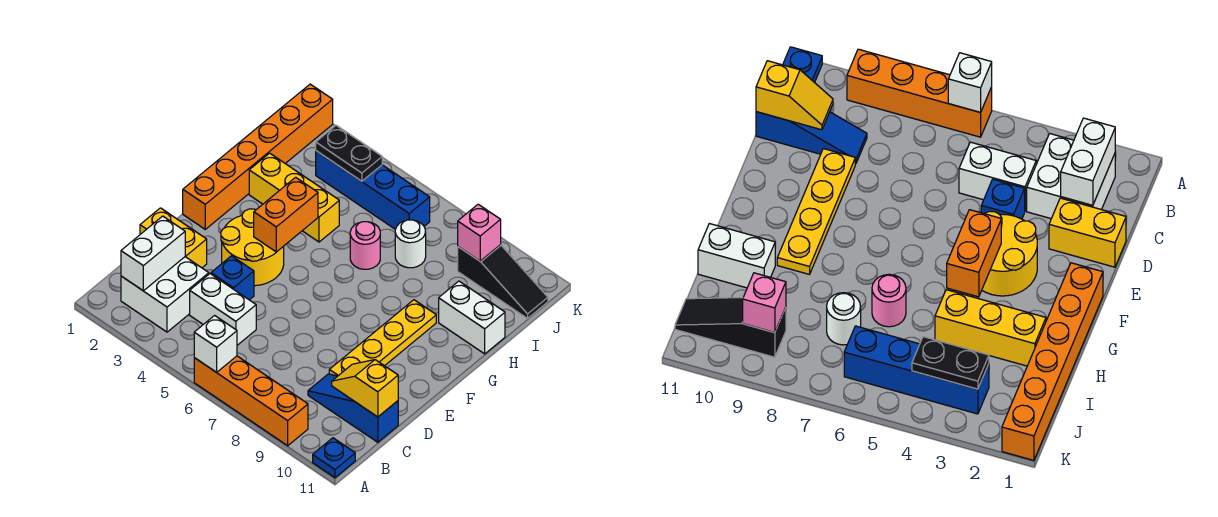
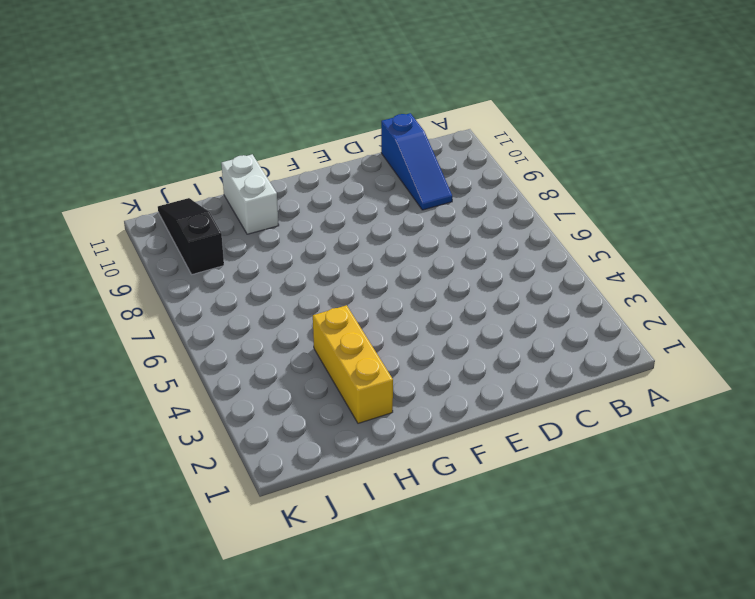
none -> orange brick A6:A9 level 1
none -> blue plate A11 level 1
none -> white brick B2:C3 level 1

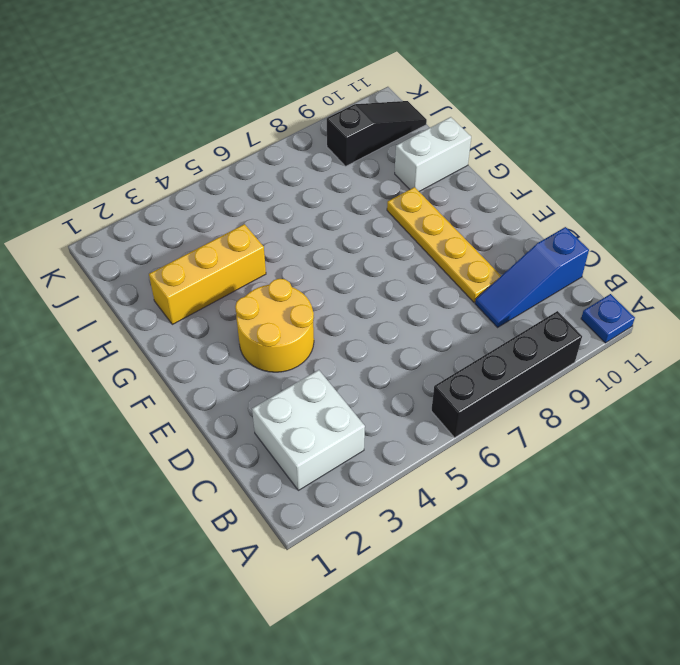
black brick A6:A9 level 1 -> orange brick A6:A9 level 1
none -> white brick C4:C5 level 1
none -> yellow brick D1:D2 level 1
none -> blue brick D4 level 1

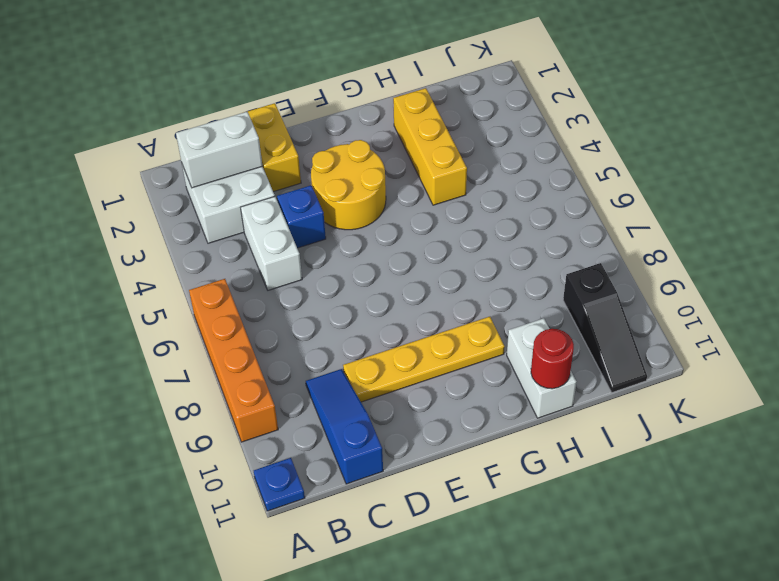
red round brick H11 level 2 -> none
none -> orange brick F1:K1 level 1
none -> pink round brick H6 level 1
none -> white round brick I7 level 1

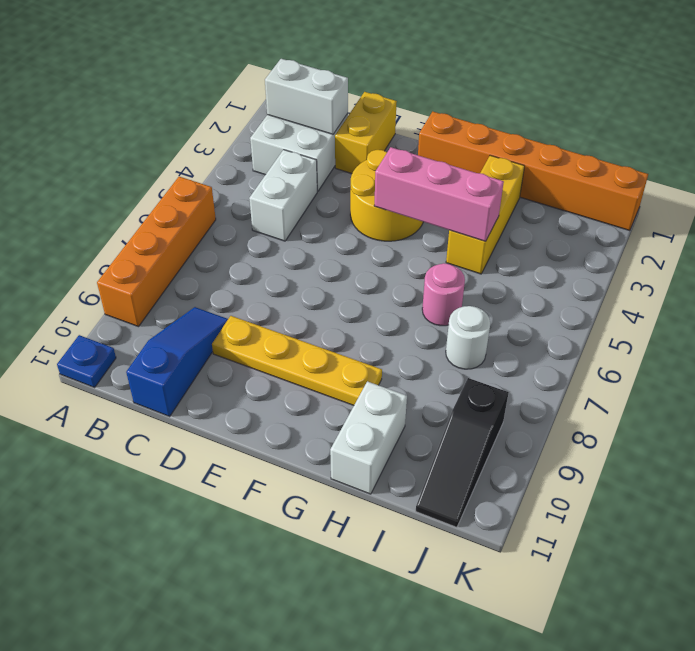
pink brick F4:H4 level 2 -> orange brick F4:G4 level 2
none -> blue brick D4 level 1
none -> blue brick J3:J6 level 1
none -> white brick A6 level 2

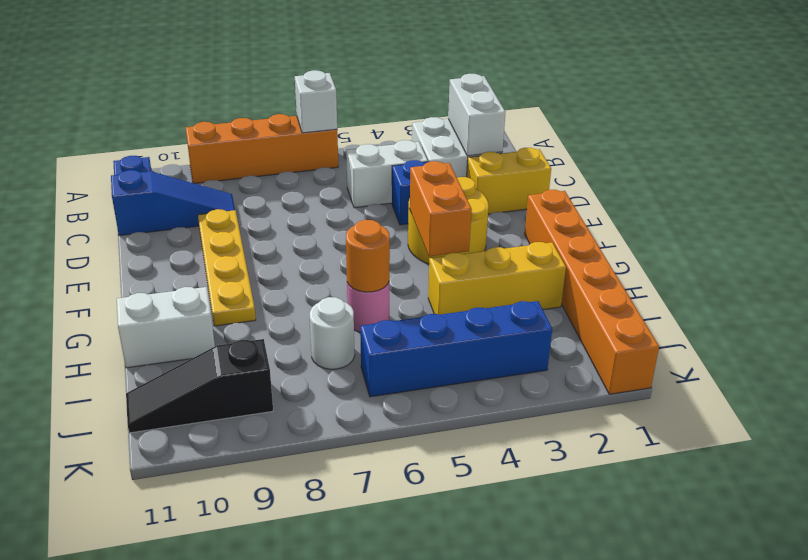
orange round brick H6 level 2 -> none
none -> yellow slope C10:C11 level 2 top 11
none -> black plate J3:J4 level 2
none -> pink brick J9 level 2

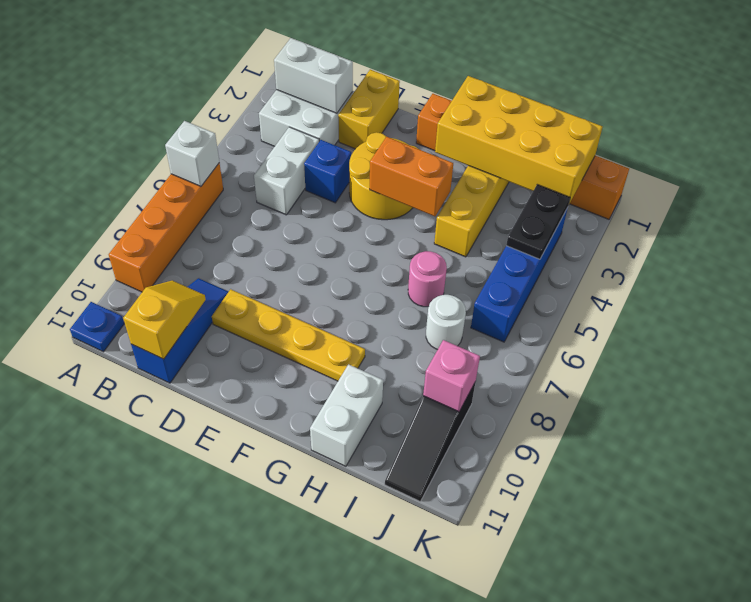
yellow brick G1:J2 level 2 -> none

